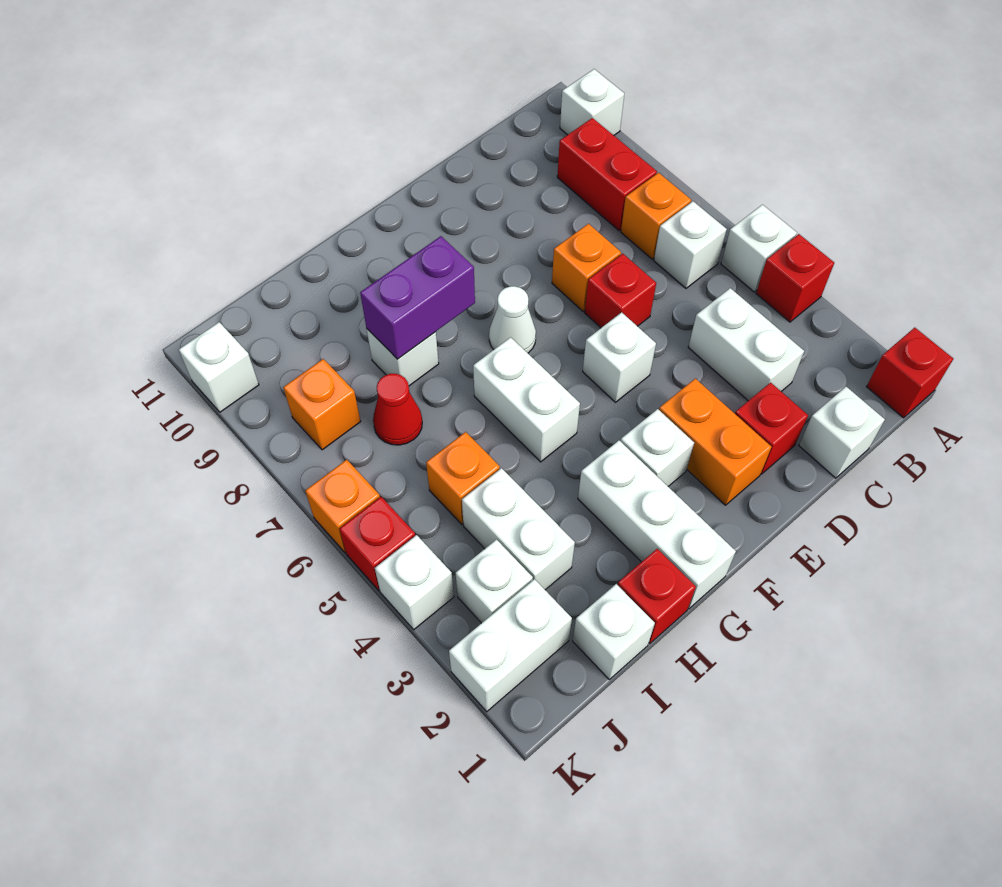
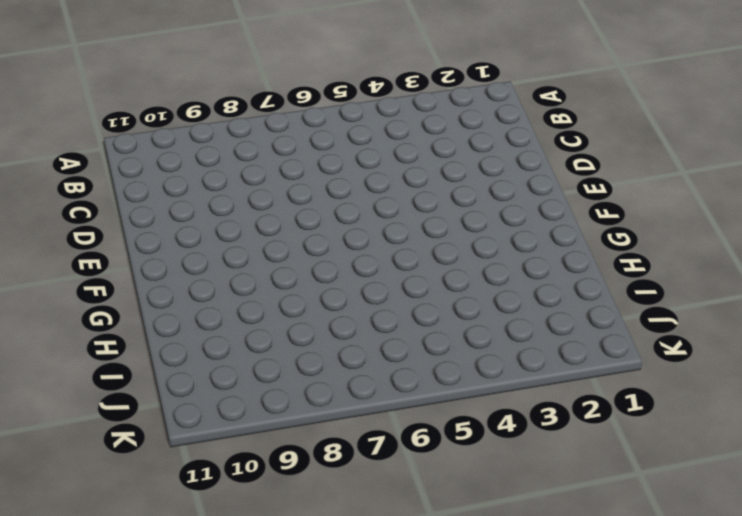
none -> red brick A1 level 1
none -> red brick A4 level 1
none -> white brick A5 level 1
none -> white brick A10 level 1

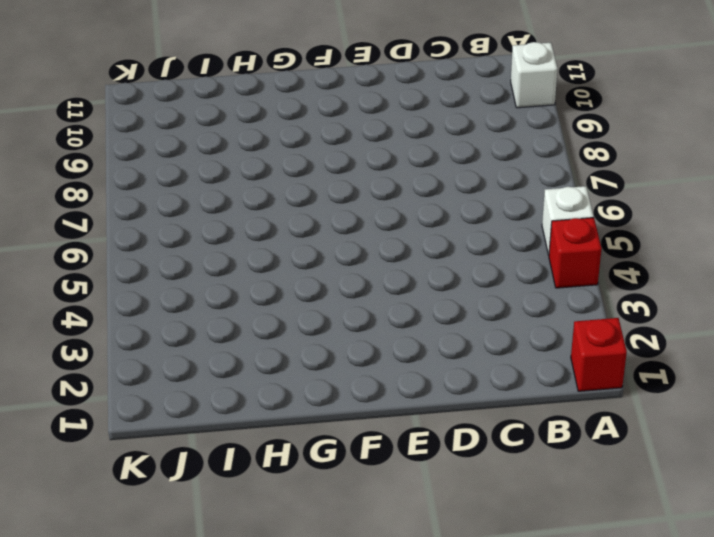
none -> white brick B6 level 1
none -> orange brick B7 level 1
none -> red brick B8:B9 level 1
none -> white brick C1 level 1

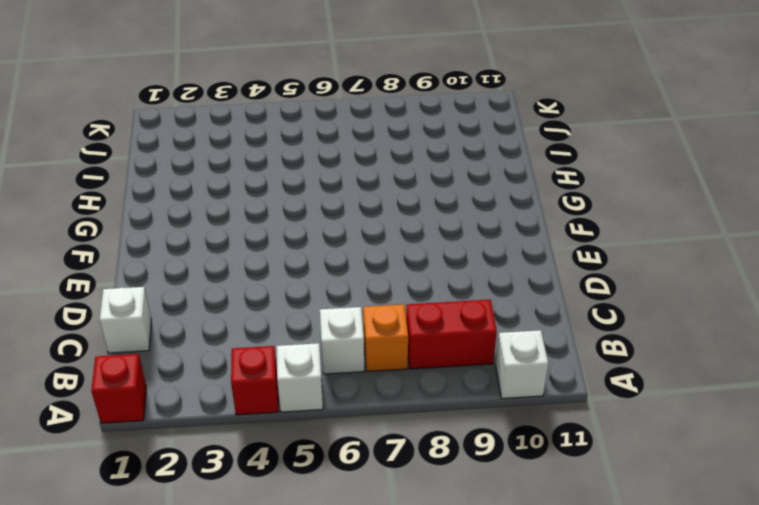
none -> white brick C3:C4 level 1
none -> red brick D2 level 1
none -> red brick D6 level 1
none -> orange brick D7 level 1

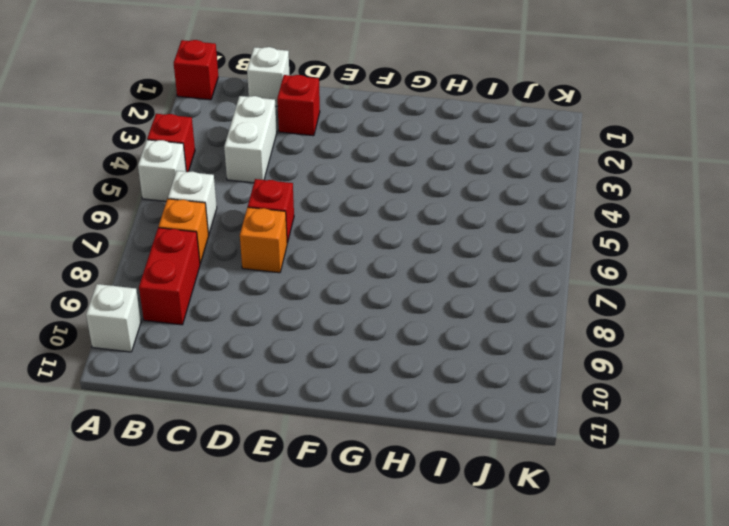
none -> orange brick E2:E3 level 1
none -> white brick E5 level 1
none -> white brick F3 level 1
none -> white cone F7 level 1

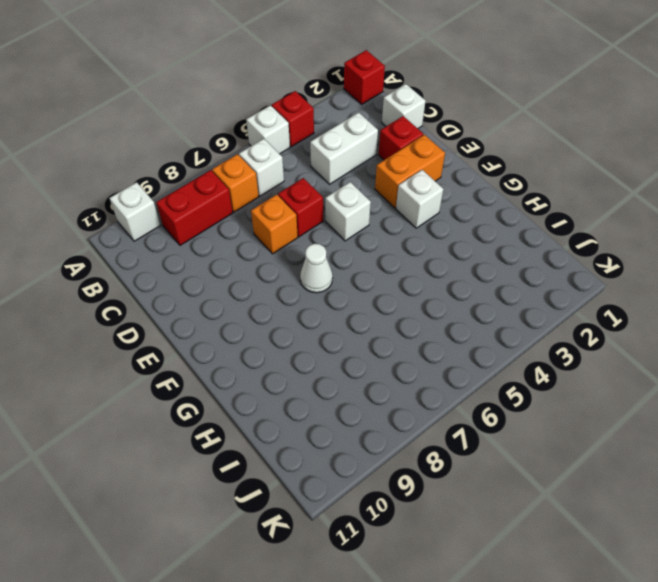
none -> white brick G1:G3 level 1
none -> white brick G5:G6 level 1
none -> red brick H1 level 1
none -> white brick H8 level 1

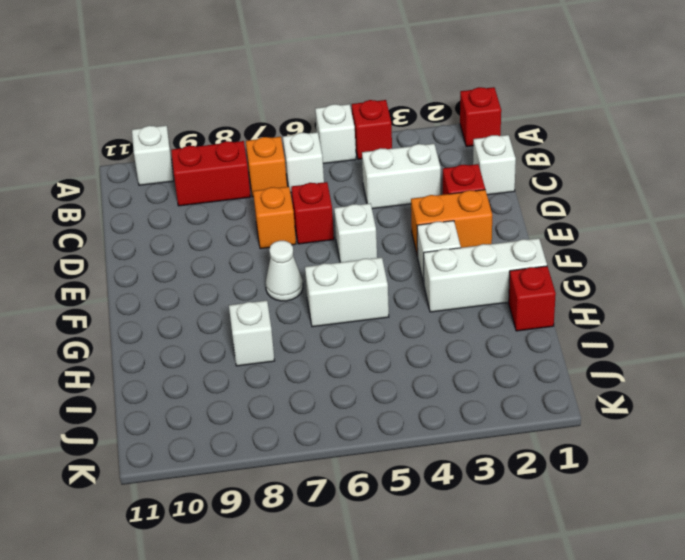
none -> white brick I1 level 1
none -> white brick I3:I4 level 1
none -> orange brick I5 level 1
none -> red cone I7 level 1

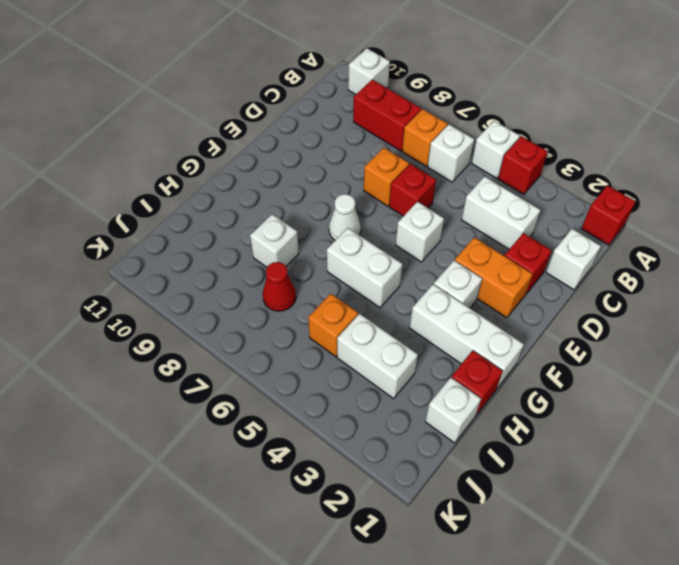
none -> white brick J2:K2 level 1
none -> white brick J3 level 1
none -> orange brick J8 level 1
none -> white brick K4 level 1

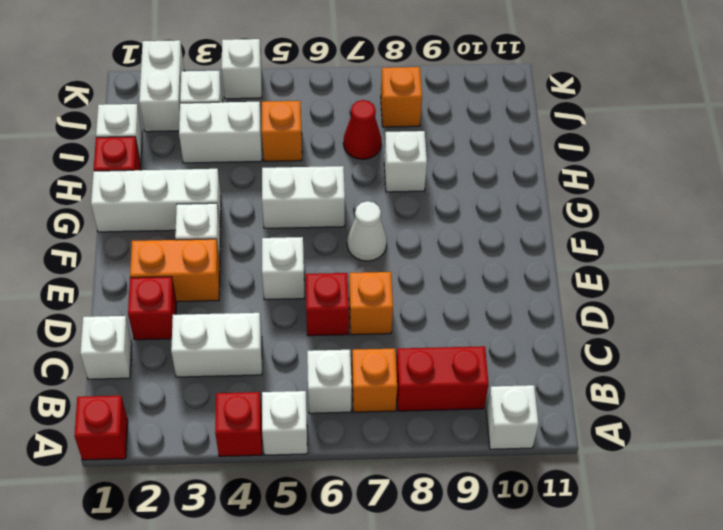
none -> red brick K5 level 1
none -> orange brick K6 level 1
none -> white brick K10 level 1
none -> purple brick G8:H8 level 2

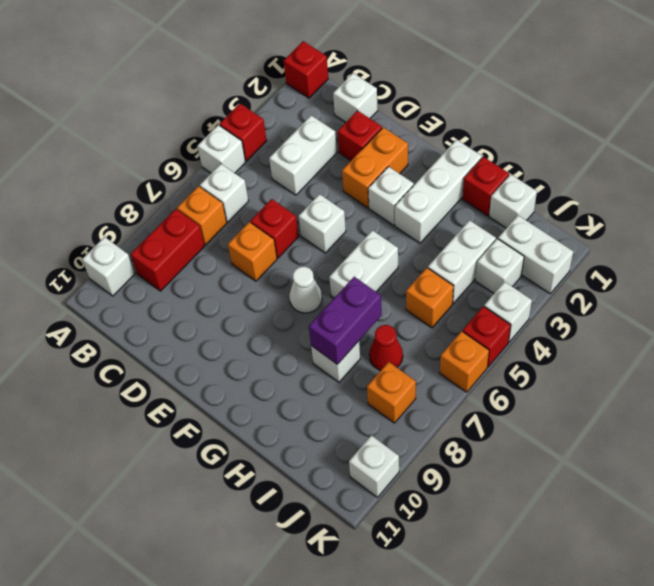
purple brick H7:H8 level 2 -> purple brick G8:H8 level 2

